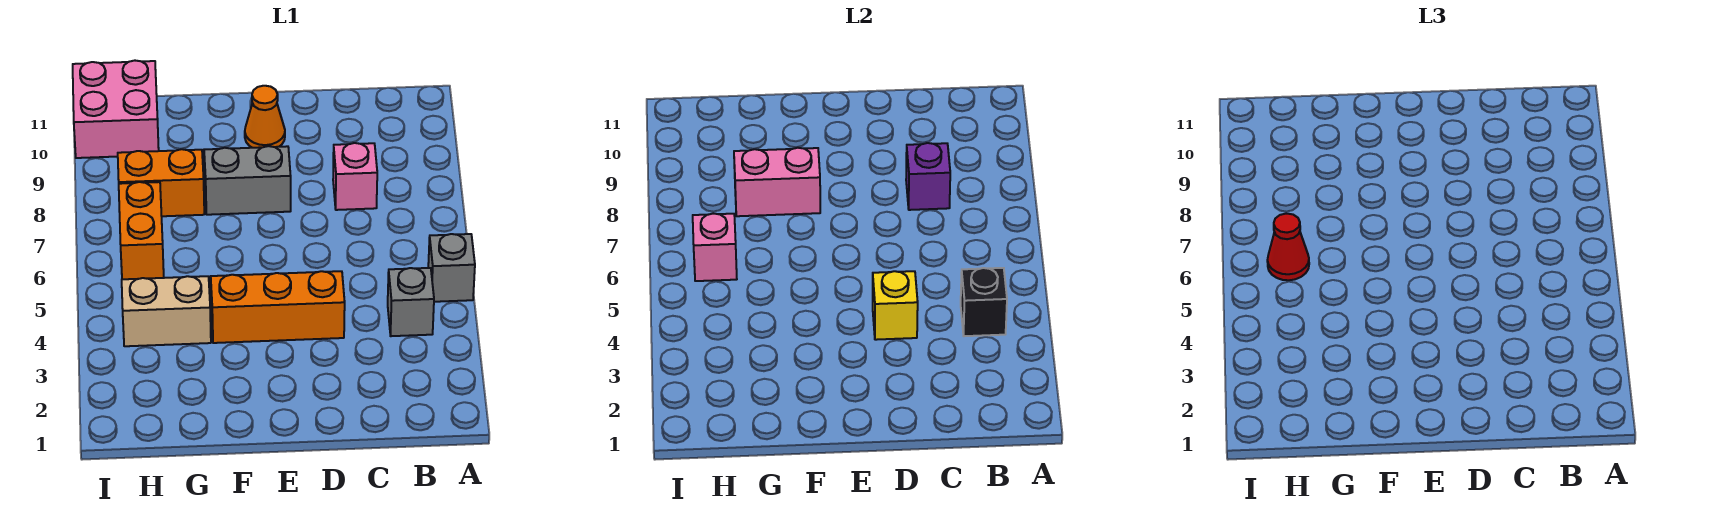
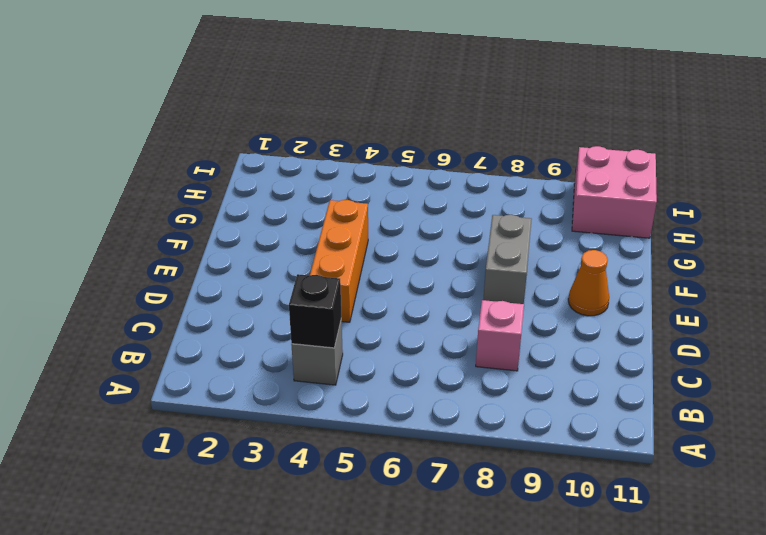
none -> grey brick A5 level 1
none -> tan brick G4:H4 level 1
none -> orange brick G8:H8 level 1

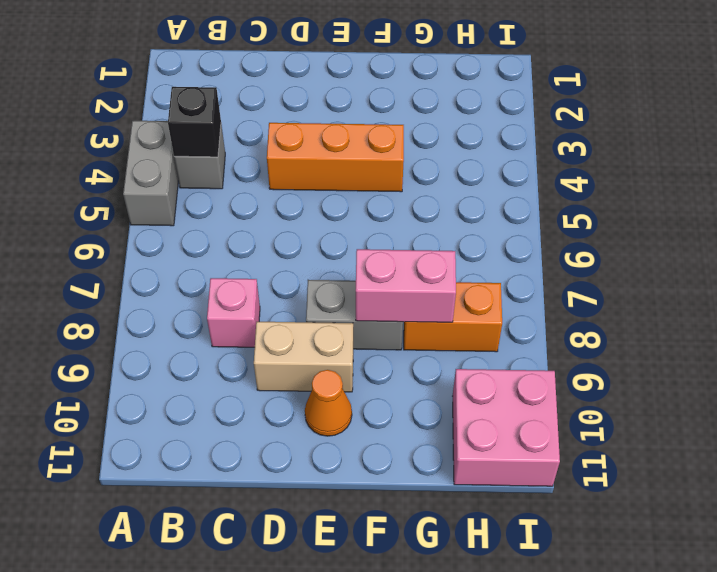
grey brick A4:A5 level 1 -> grey brick A5 level 1
tan brick D9:E9 level 1 -> tan brick G4:H4 level 1
none -> orange brick H6:H7 level 1
none -> purple brick C8 level 2
none -> yellow brick D4 level 2

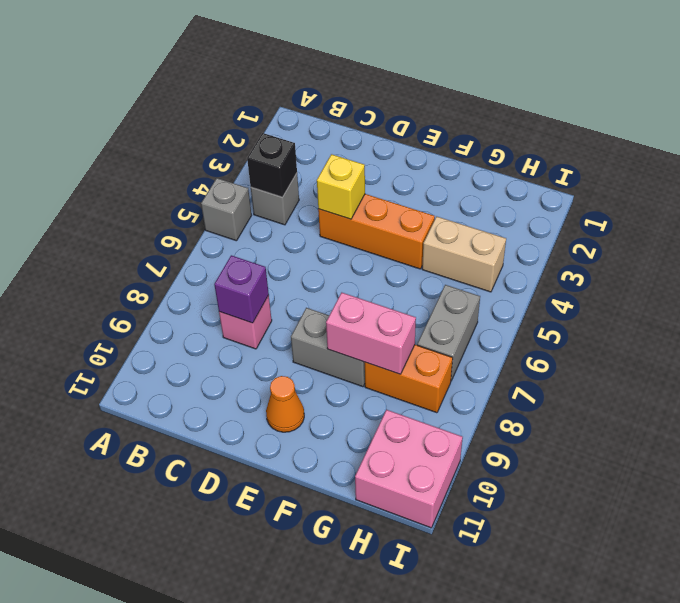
grey brick H6:H7 level 1 -> orange brick H6:H7 level 1
none -> pink brick H6 level 2
none -> red cone H6 level 3

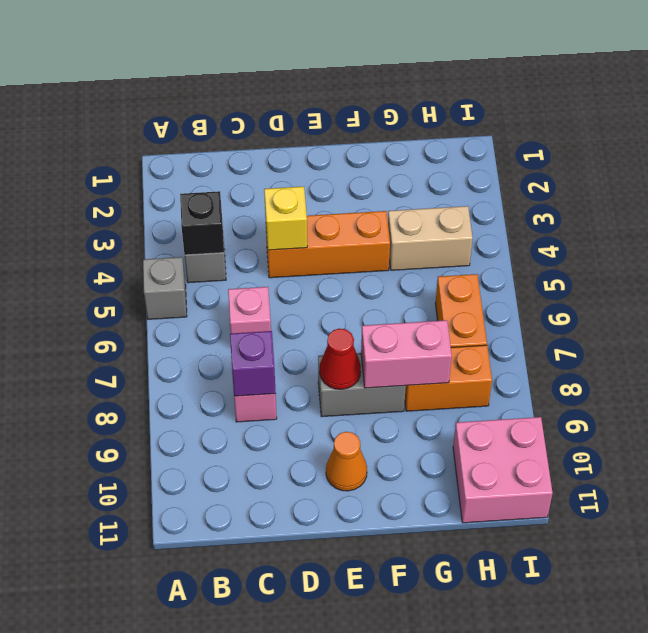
pink brick C6 level 1 -> pink brick H6 level 2
red cone E8 level 2 -> red cone H6 level 3

